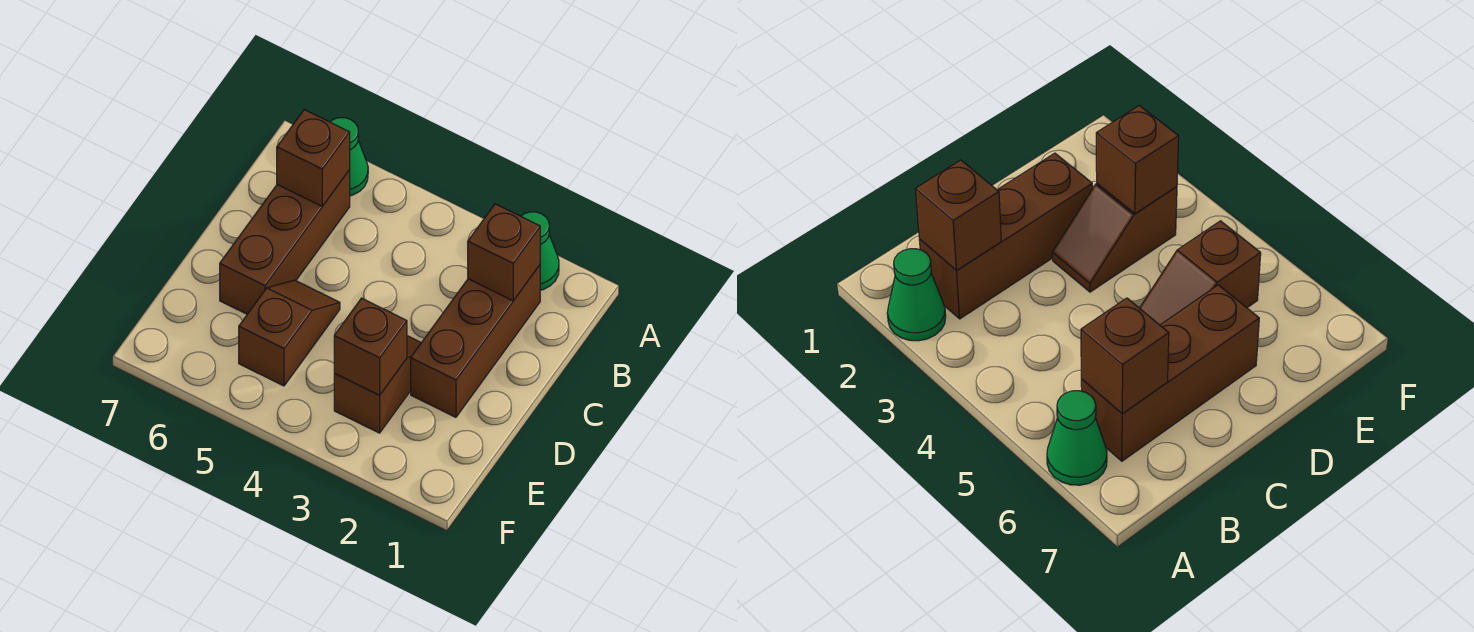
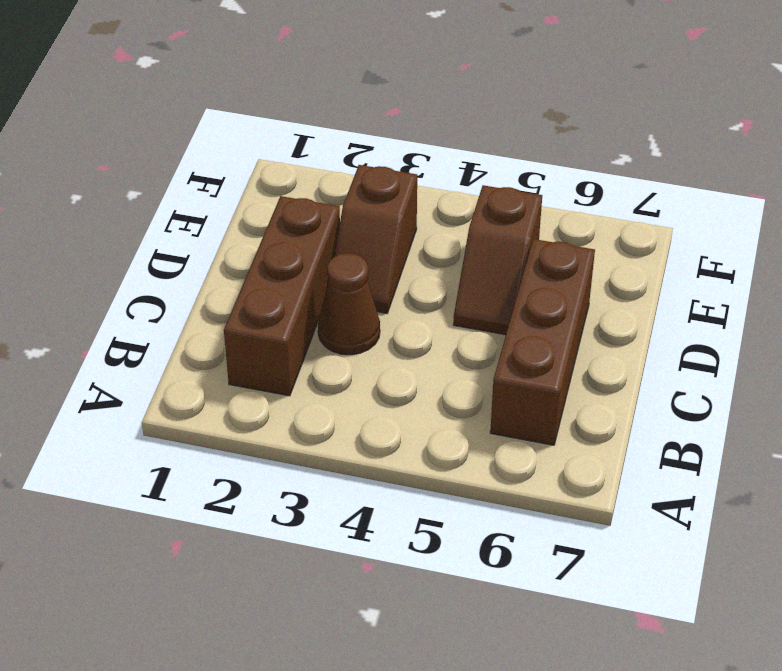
brown cone C3 level 1 -> none
none -> green cone A2 level 1
none -> green cone A6 level 1

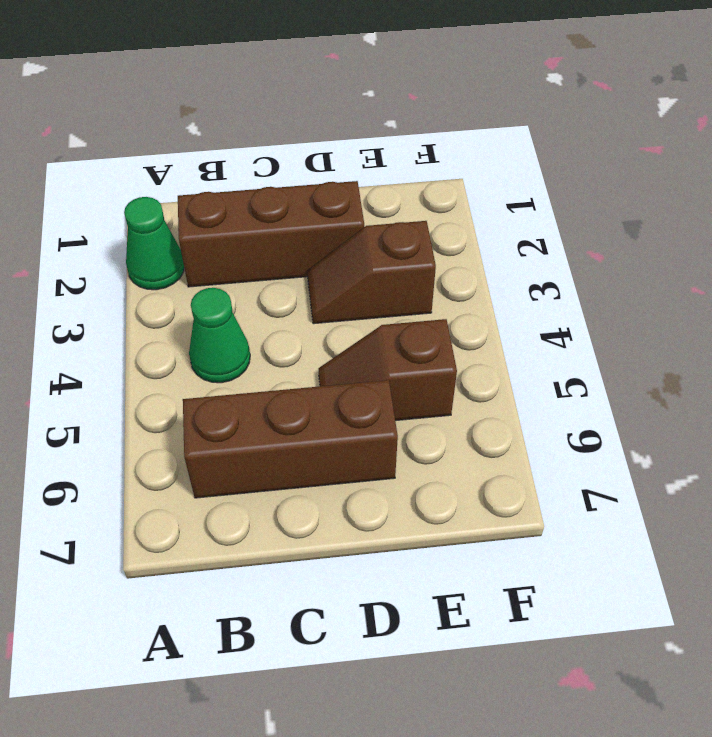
green cone B4 level 1 -> green cone A6 level 1
none -> brown brick B2 level 2
none -> brown brick B6 level 2

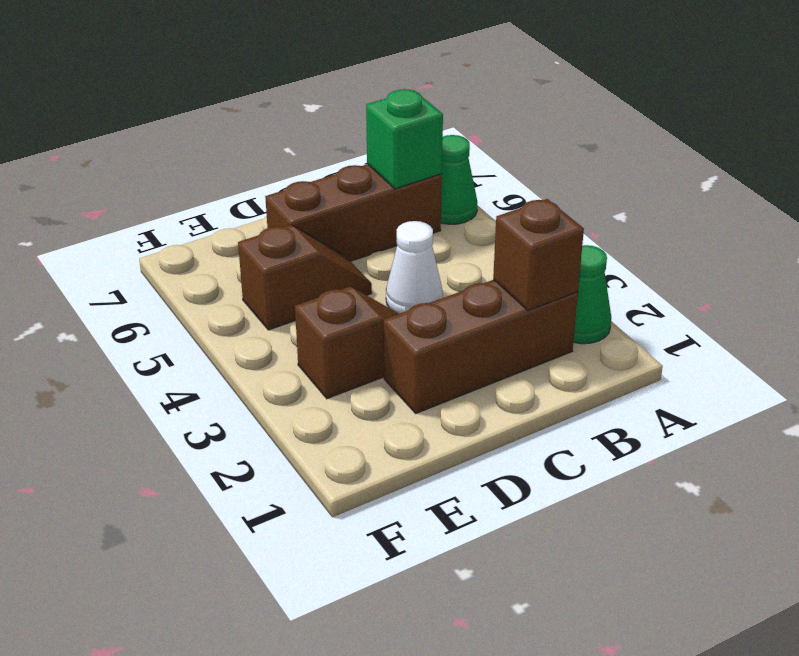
green brick B6 level 2 -> brown brick B6 level 2
white cone C4 level 1 -> none
none -> brown brick E3 level 2

